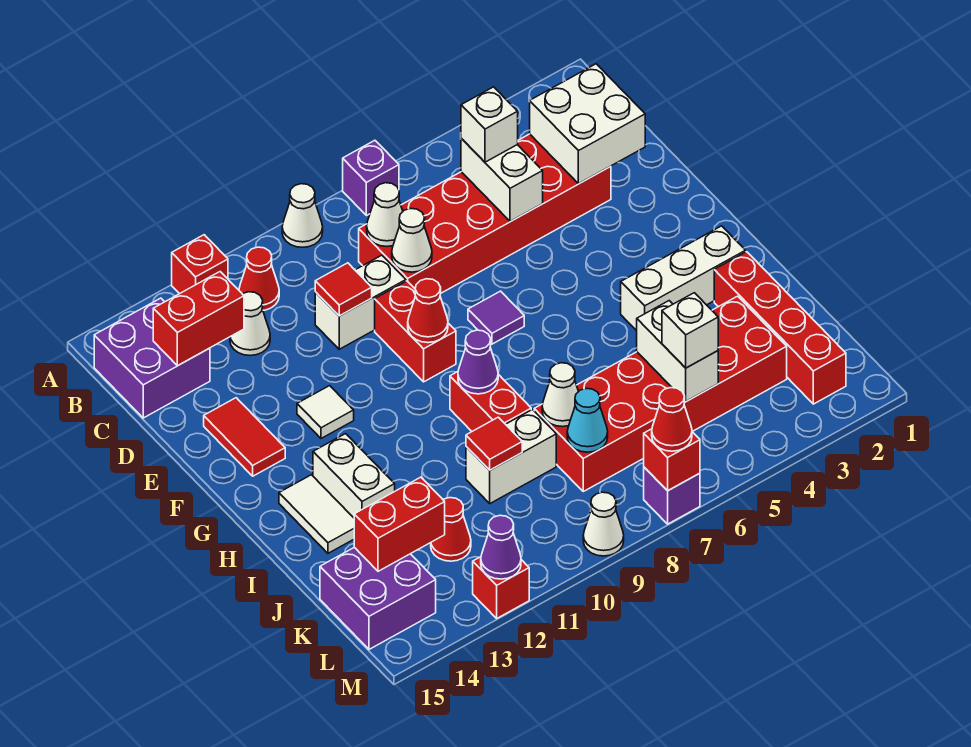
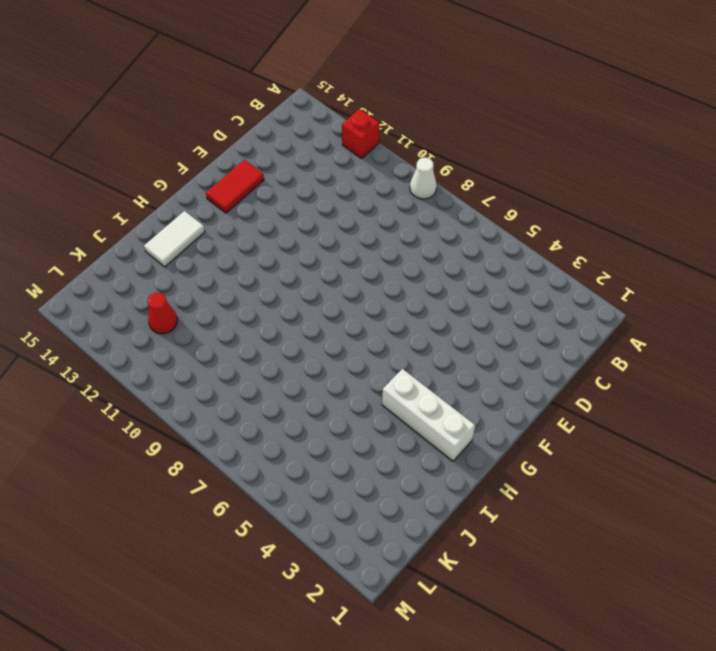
none -> purple brick A7 level 1
none -> red cone B11 level 1
none -> purple brick B14:C15 level 1
none -> red brick C3:D8 level 1

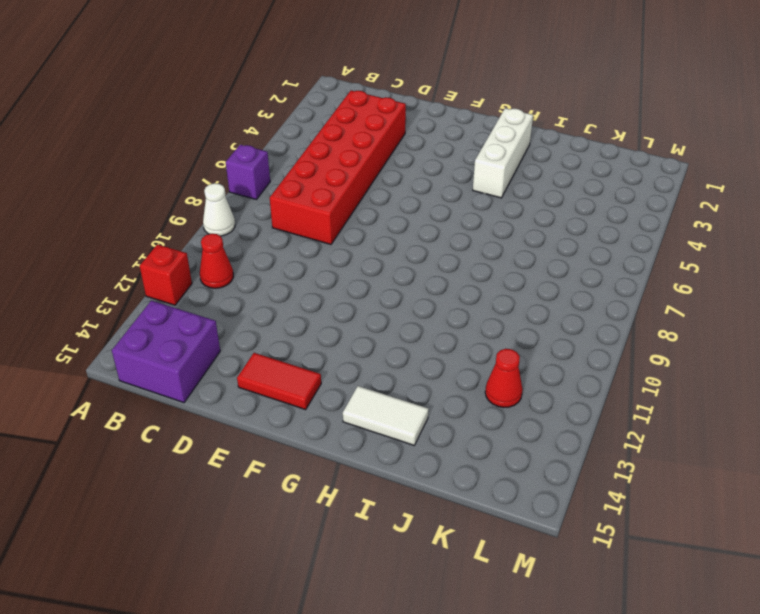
none -> white cone C12 level 1
none -> white brick D9:D10 level 1
none -> red brick E9:F9 level 1
none -> purple tile F7 level 1

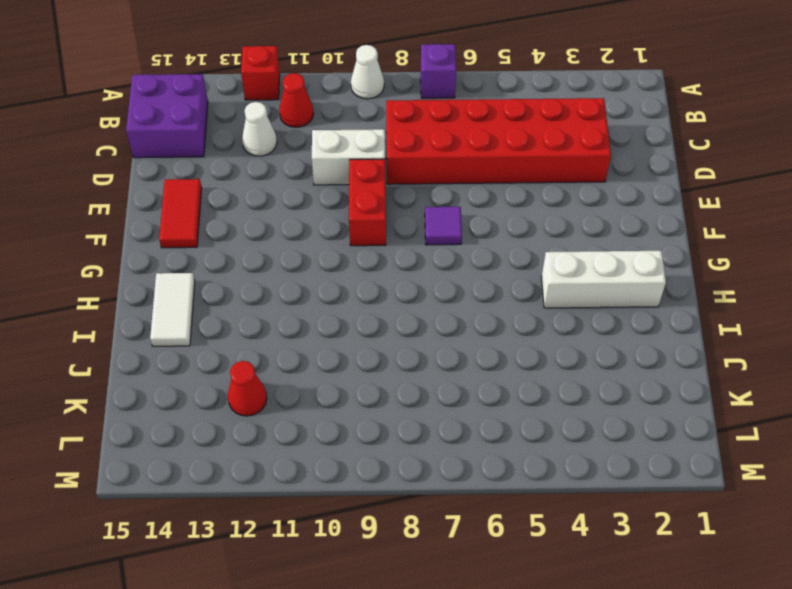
none -> white tile F12 level 1
none -> red brick H9:I9 level 1
none -> white brick H13:I13 level 1
none -> red brick I2:L2 level 1

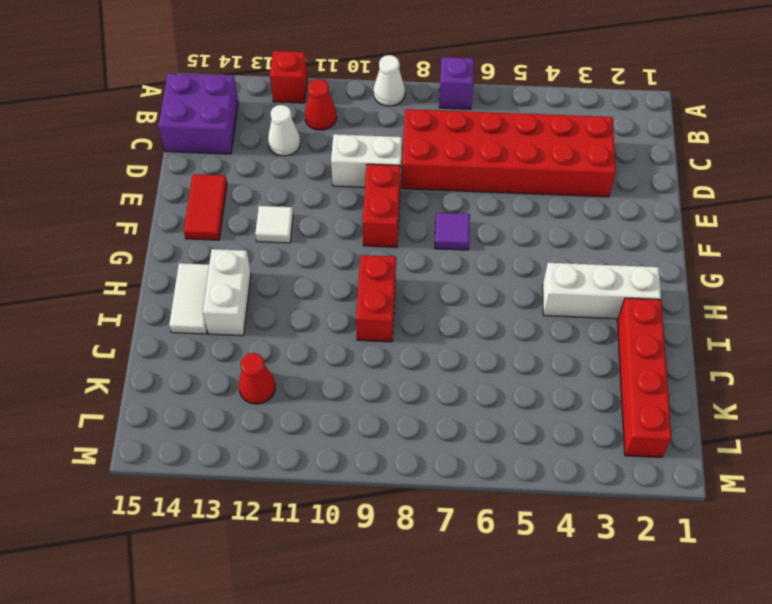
none -> red brick J3:K8 level 1
none -> white brick J9:J10 level 1
none -> purple brick K14:L15 level 1
none -> purple brick M7 level 1

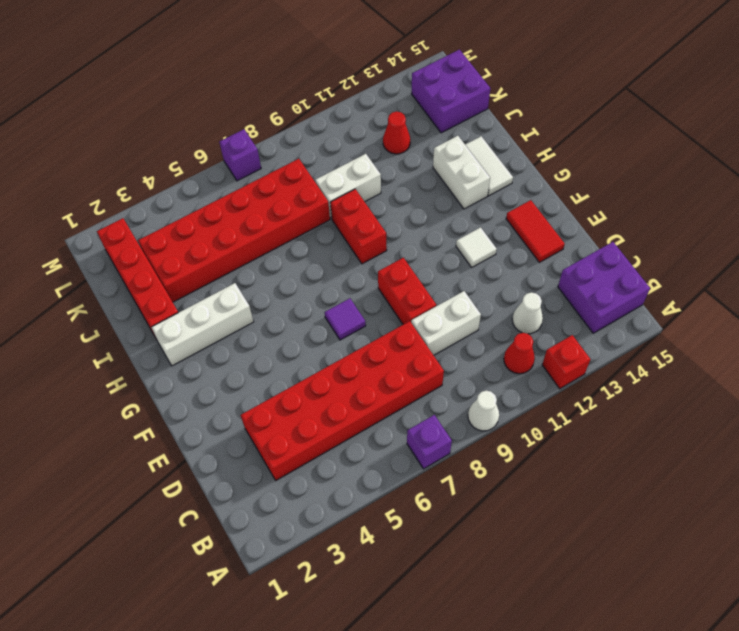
none -> white cone M9 level 1
none -> red brick M12 level 1
none -> white brick C2:D3 level 2
none -> white brick C5:D5 level 2

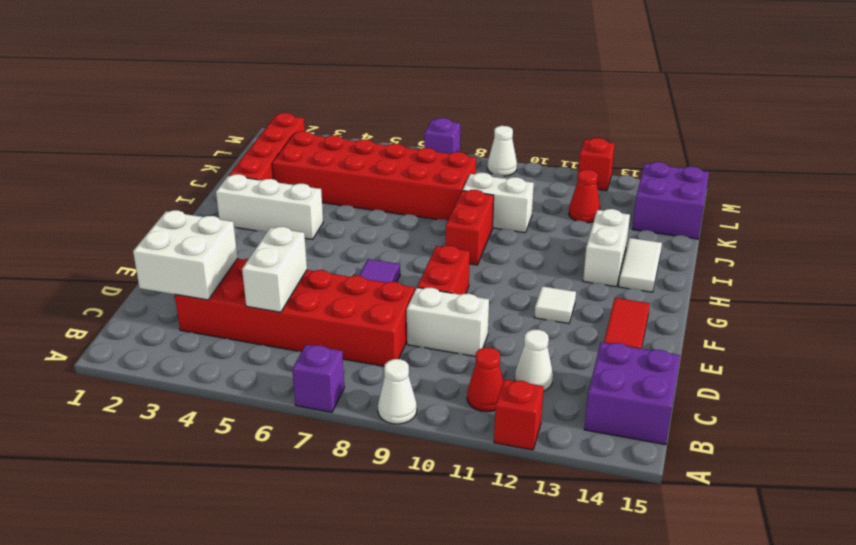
none -> white cone C8 level 2
none -> red brick C13:C14 level 2
none -> white cone D8 level 2
none -> red tile D10 level 2

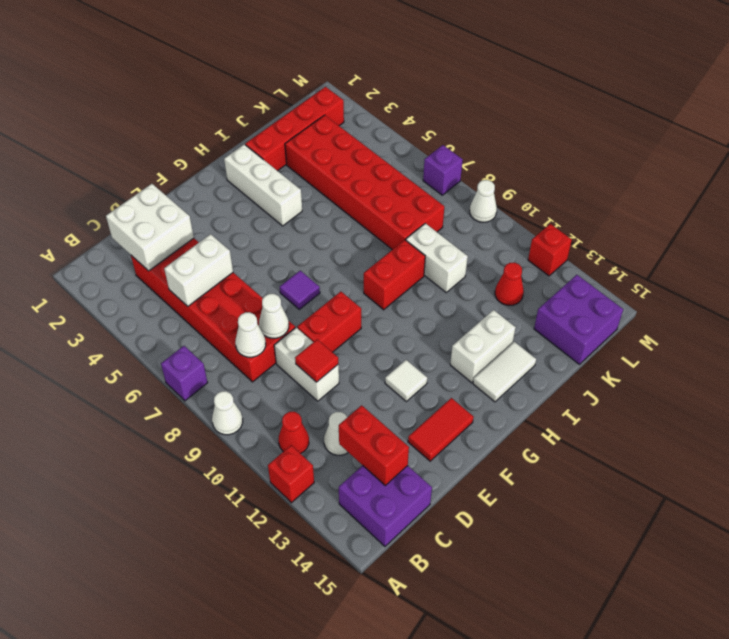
none -> red cone F9 level 2
none -> purple cone H9 level 2
none -> white brick J5:K5 level 2
none -> white cone J8 level 2

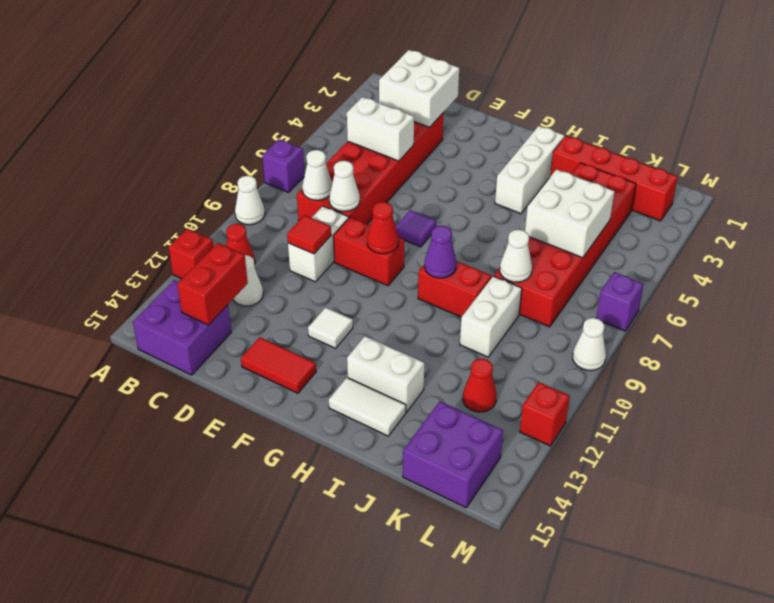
white brick J5:K6 level 2 -> white brick J5:K5 level 2
none -> red tile J10 level 2
none -> cyan cone K8 level 2
none -> red brick K13:K14 level 2
none -> red brick M7 level 2

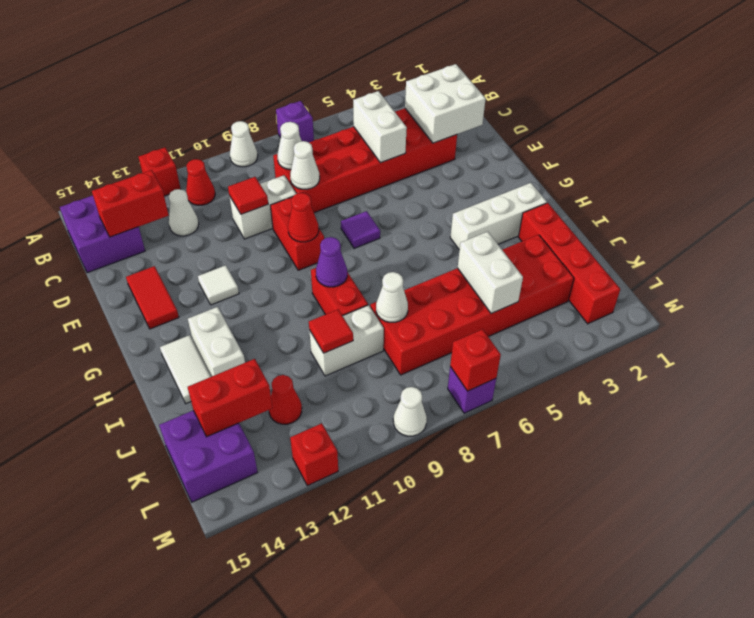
none -> cyan cone K8 level 2
none -> purple cone M12 level 2
none -> white brick C5 level 3
none -> white brick K5 level 3

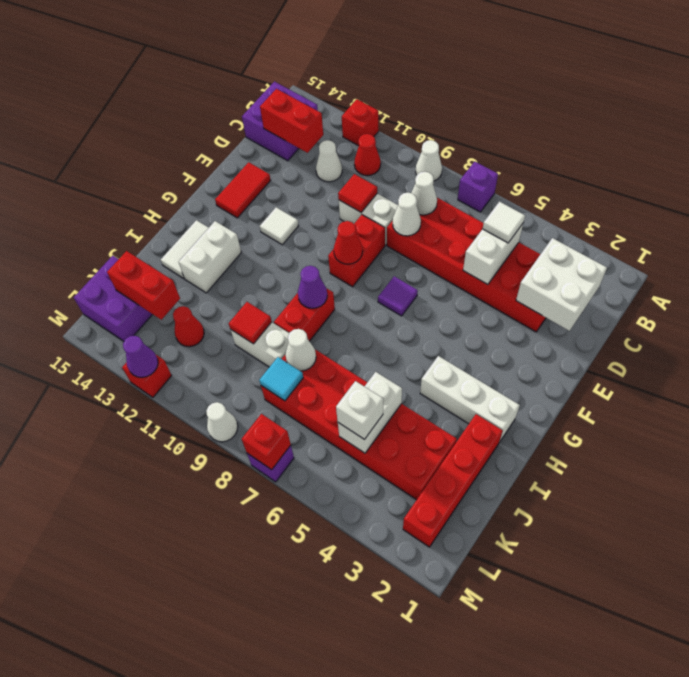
white tile C5 level 3 -> white brick C5 level 3
cyan tile K8 level 2 -> cyan cone K8 level 2
none -> red cone M7 level 3

